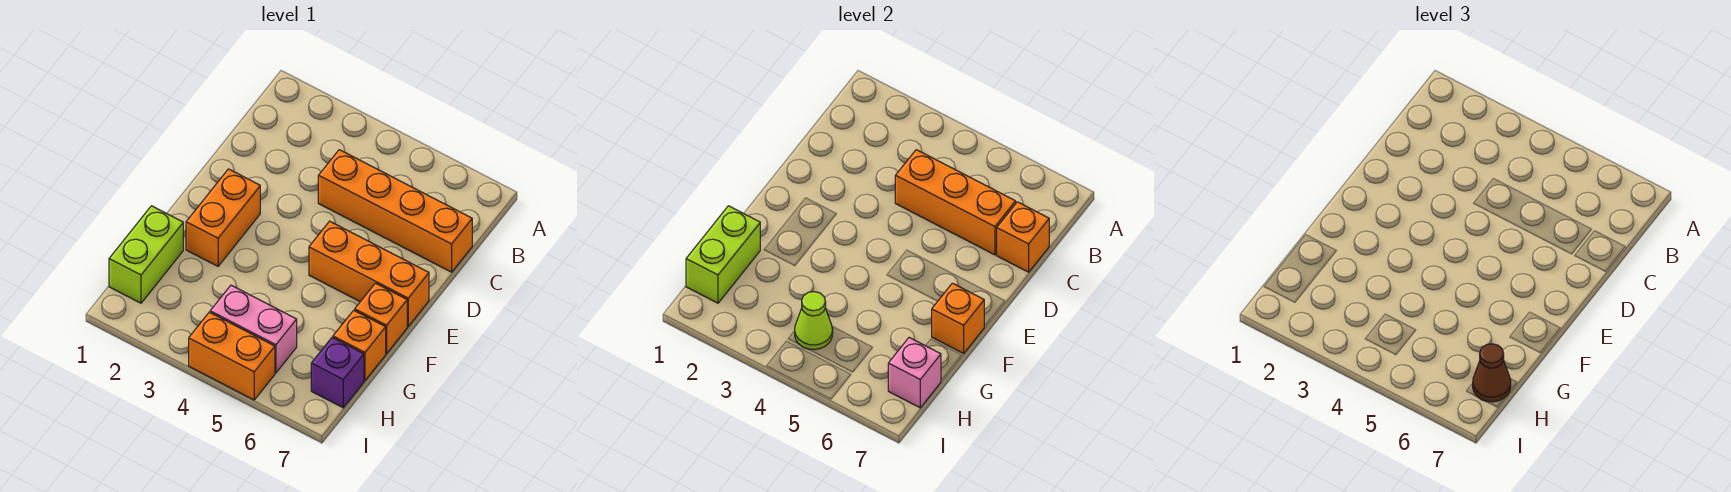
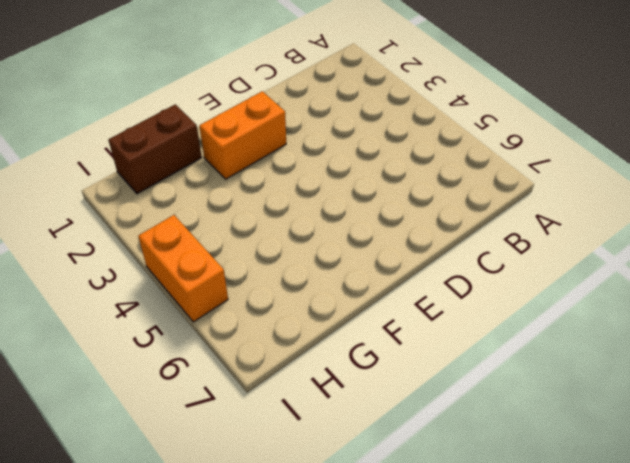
brown brick G1:H1 level 1 -> lime brick G1:H1 level 1
none -> orange brick C4:C7 level 1
none -> orange brick E5:E7 level 1
none -> orange brick F7 level 1

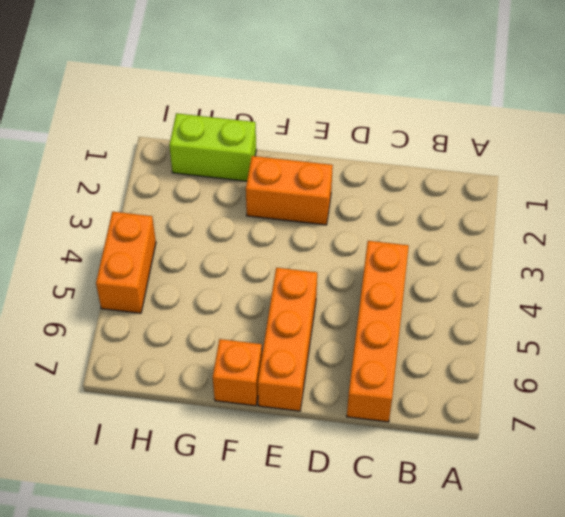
none -> orange brick G7 level 1
none -> pink brick H4:H5 level 1
none -> purple brick H7 level 1

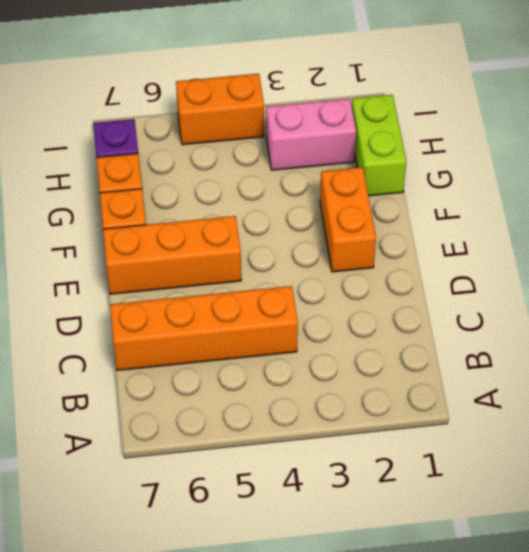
pink brick H2:H3 level 1 -> pink brick H4:H5 level 1
none -> orange brick C4:C6 level 2
none -> orange brick C7 level 2
none -> orange brick F7 level 2

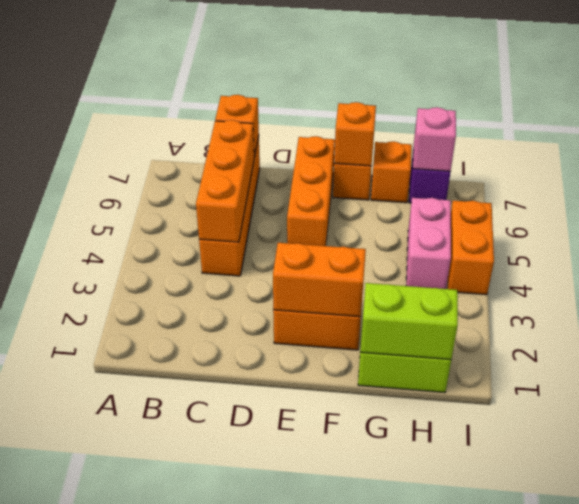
orange brick E2:F2 level 2 -> none
none -> lime cone H4 level 2
none -> brown cone H7 level 3

